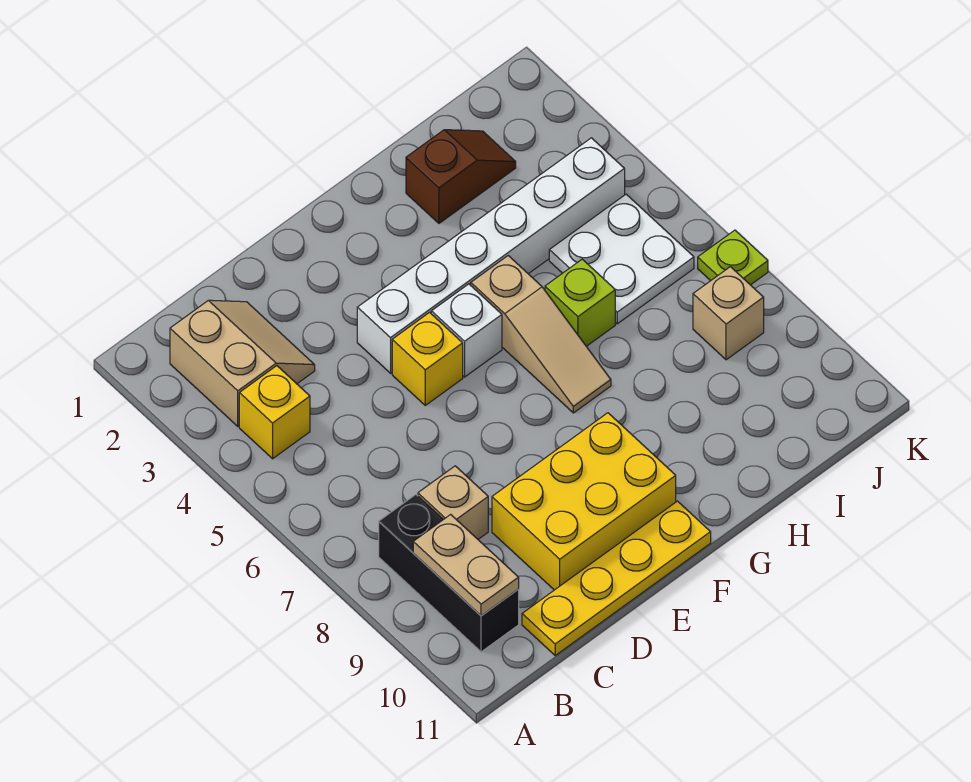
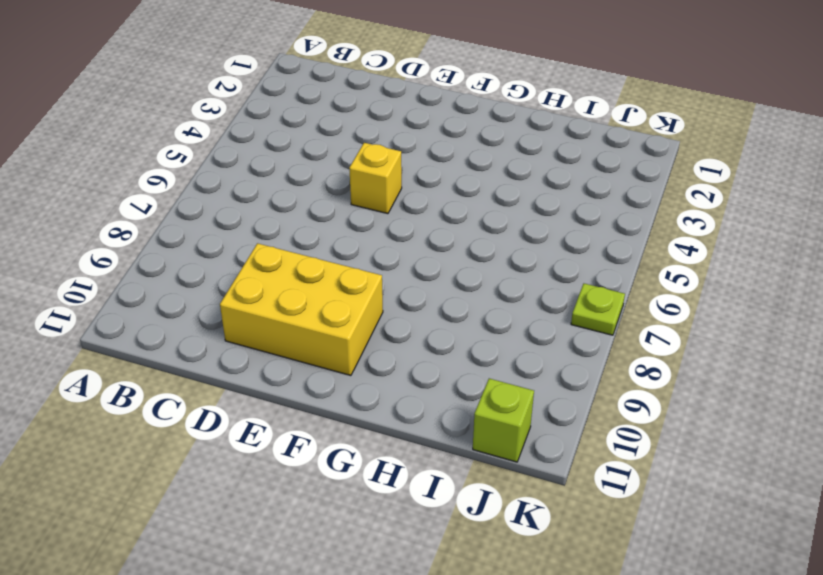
lime brick J11 level 1 -> lime brick H6 level 1
none -> tan slope B2:C3 level 1 top B
none -> yellow brick B4 level 1
none -> black brick B8:B10 level 1

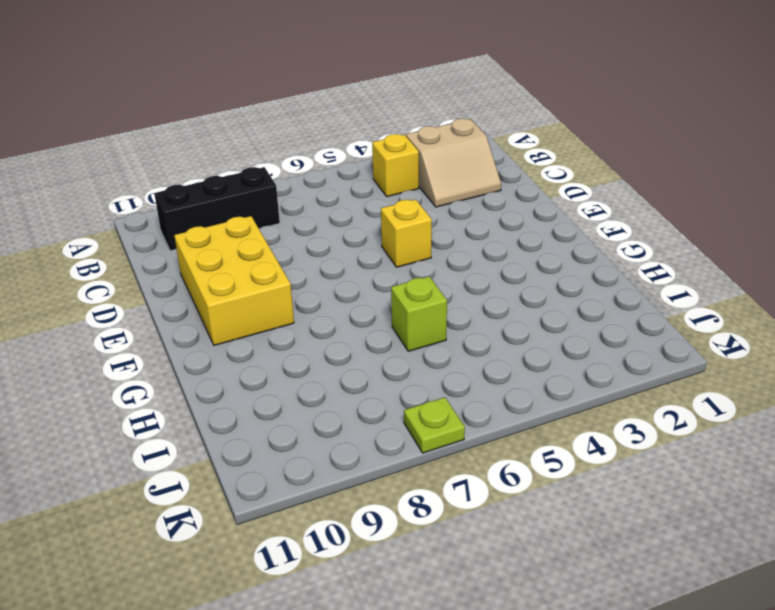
none -> tan brick C8 level 1
none -> yellow plate C11:F11 level 1
none -> white brick E4:J4 level 1

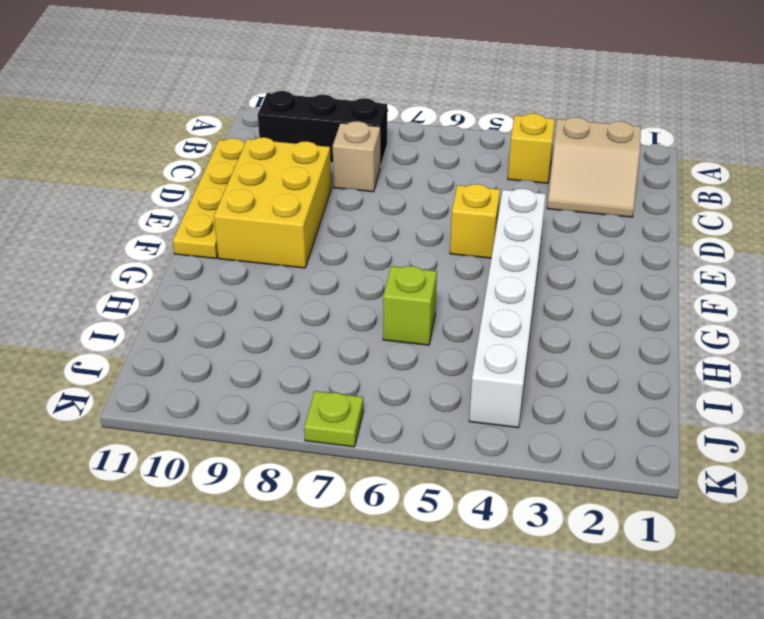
none -> white brick F5 level 1
none -> tan slope G5:G7 level 1 top 5
none -> brown slope H2:I2 level 1 top H

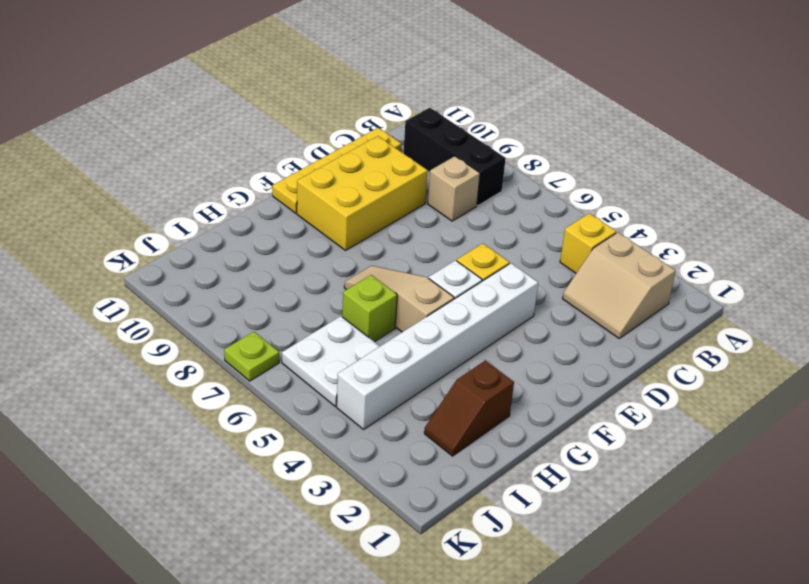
none -> tan brick J8 level 1
none -> tan plate B9:B10 level 2

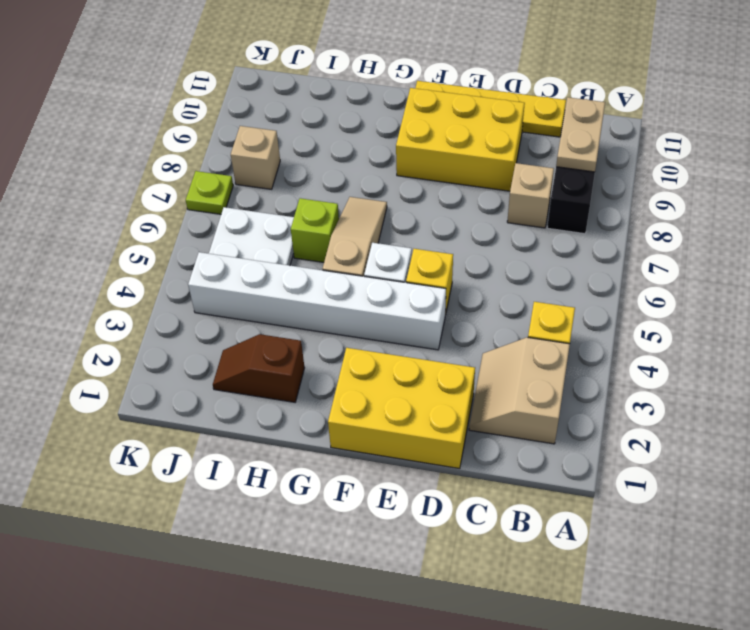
yellow brick D1:F2 level 1 -> none

